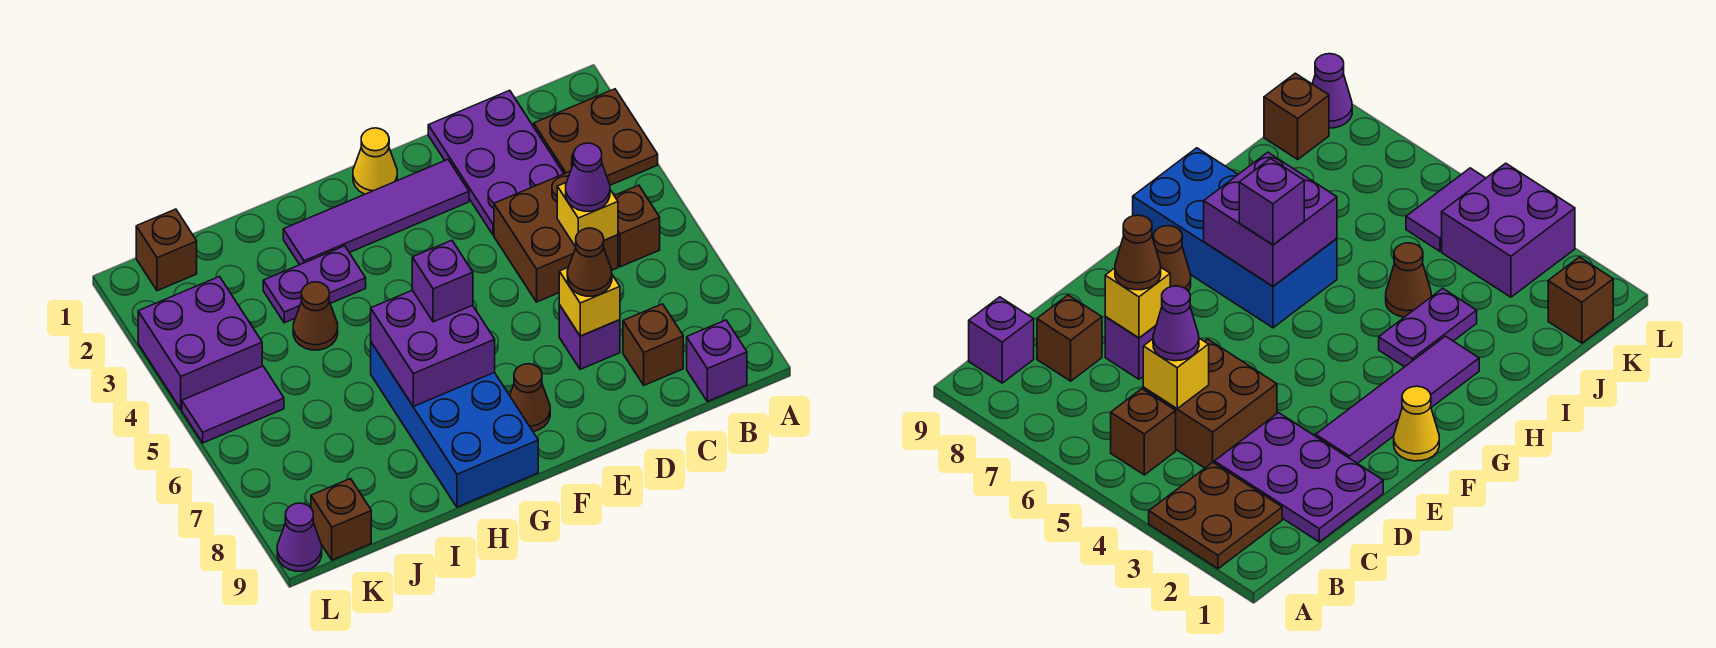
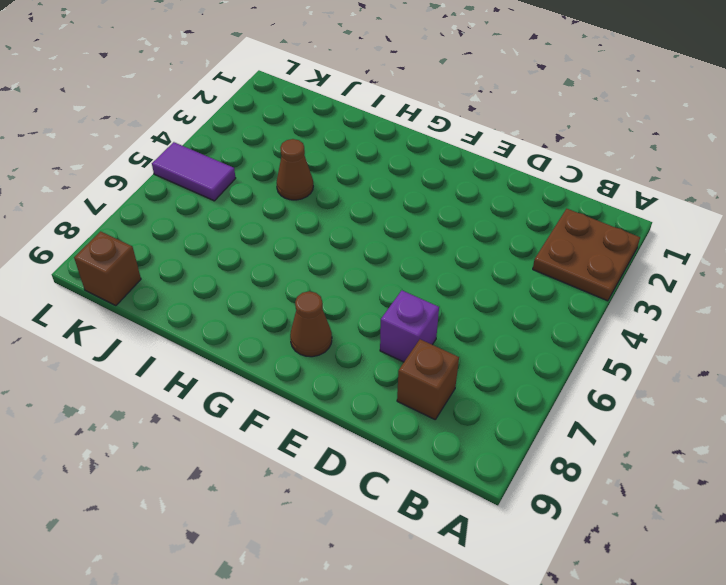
none -> brown brick B5 level 1
none -> purple brick B9 level 1
none -> purple plate C1:D3 level 1

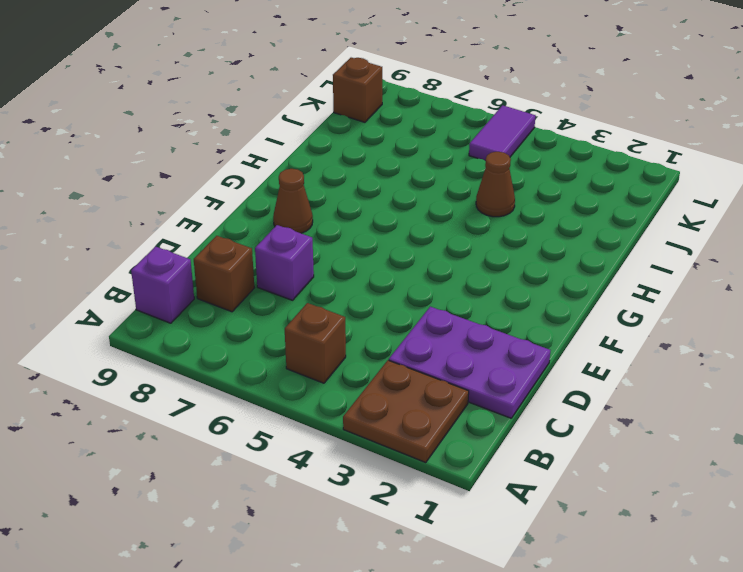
none -> brown brick C4:D5 level 1
none -> purple tile E2:H2 level 1
none -> yellow cone F1 level 1

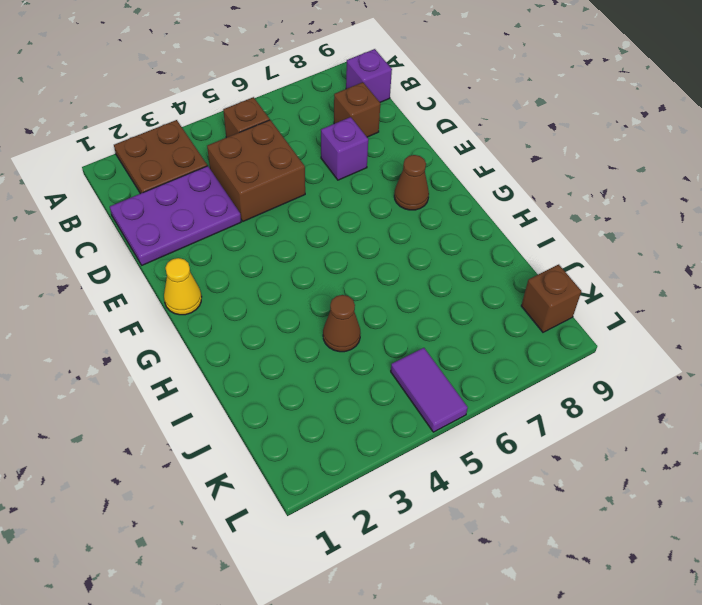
none -> purple tile E2:H2 level 1
none -> blue brick G6:H9 level 1
none -> purple plate H3:I3 level 1

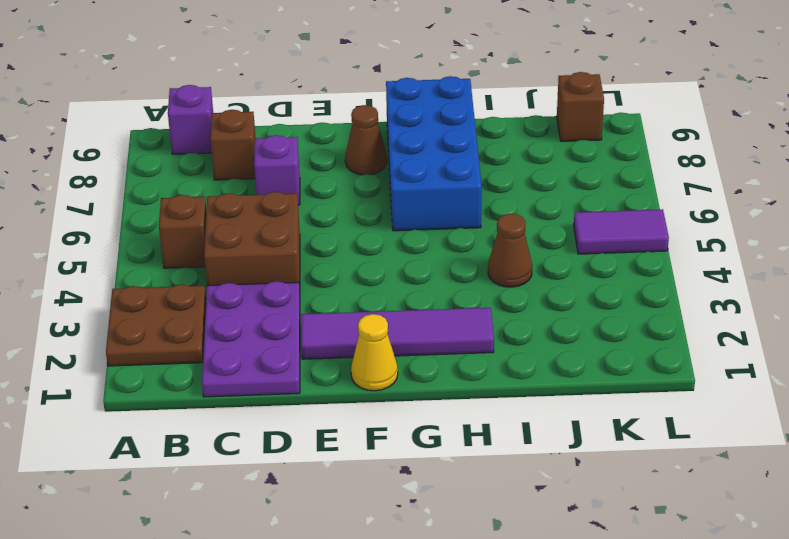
none -> purple plate H3:I3 level 1
none -> brown brick K1 level 1
none -> purple brick K3:L4 level 1

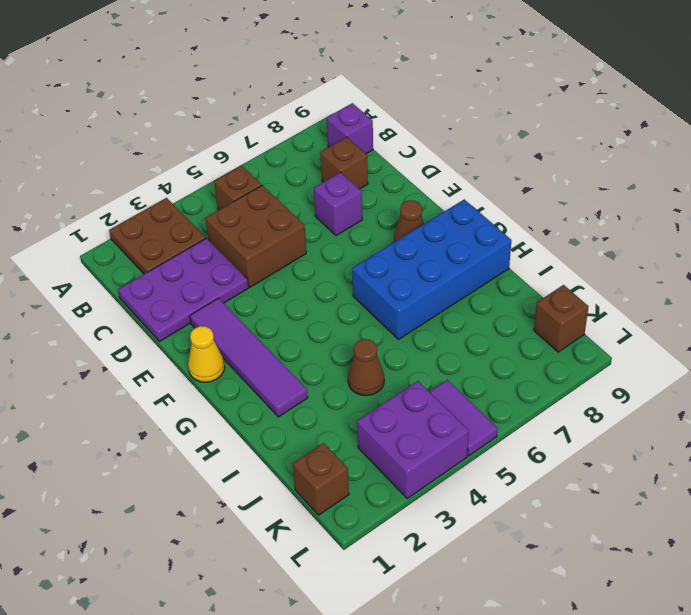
none -> purple plate H3:I3 level 1
none -> purple cone L9 level 1
none -> yellow brick C5 level 2

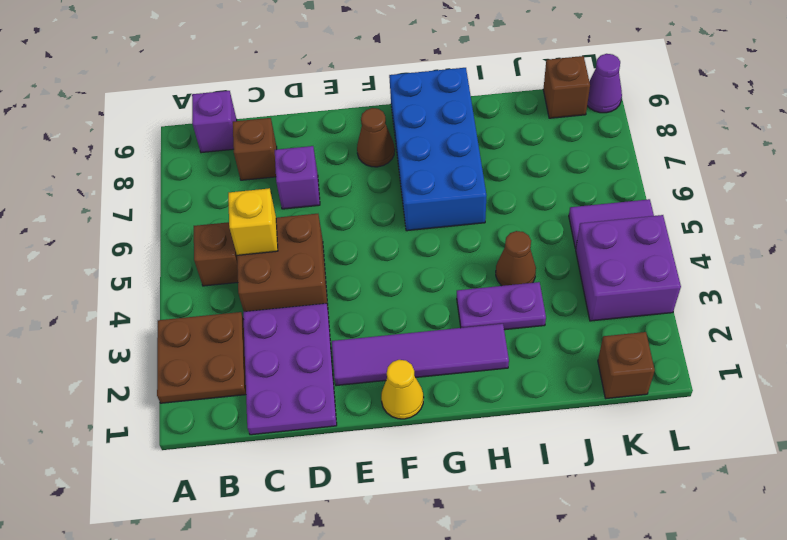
none -> yellow brick D7 level 2
none -> purple brick G6:H7 level 2
none -> purple cone C5 level 3

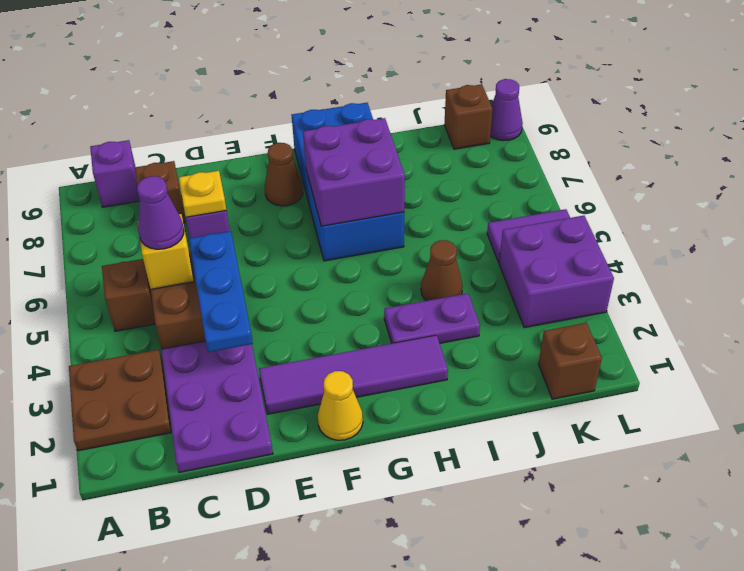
blue plate D3:D5 level 2 -> none
yellow plate D7 level 2 -> yellow brick D7 level 2
none -> brown cone D7 level 3
none -> purple brick G6 level 3

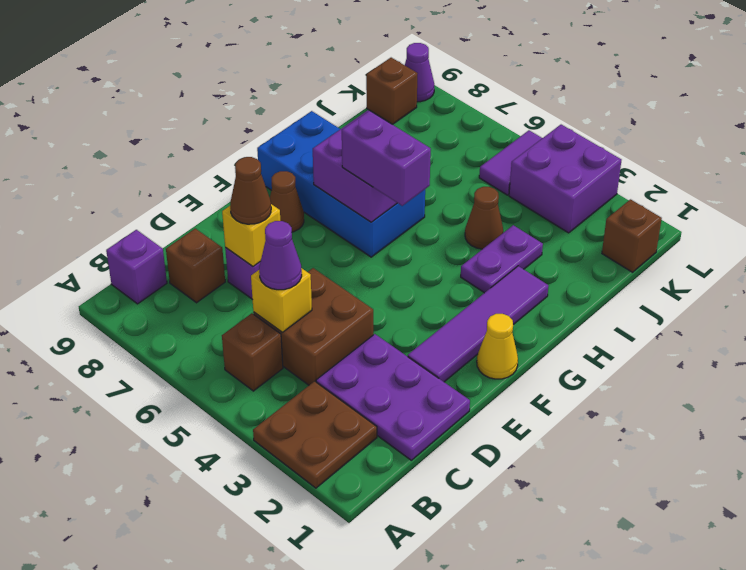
purple brick G5:G6 level 3 -> purple brick G6 level 3

